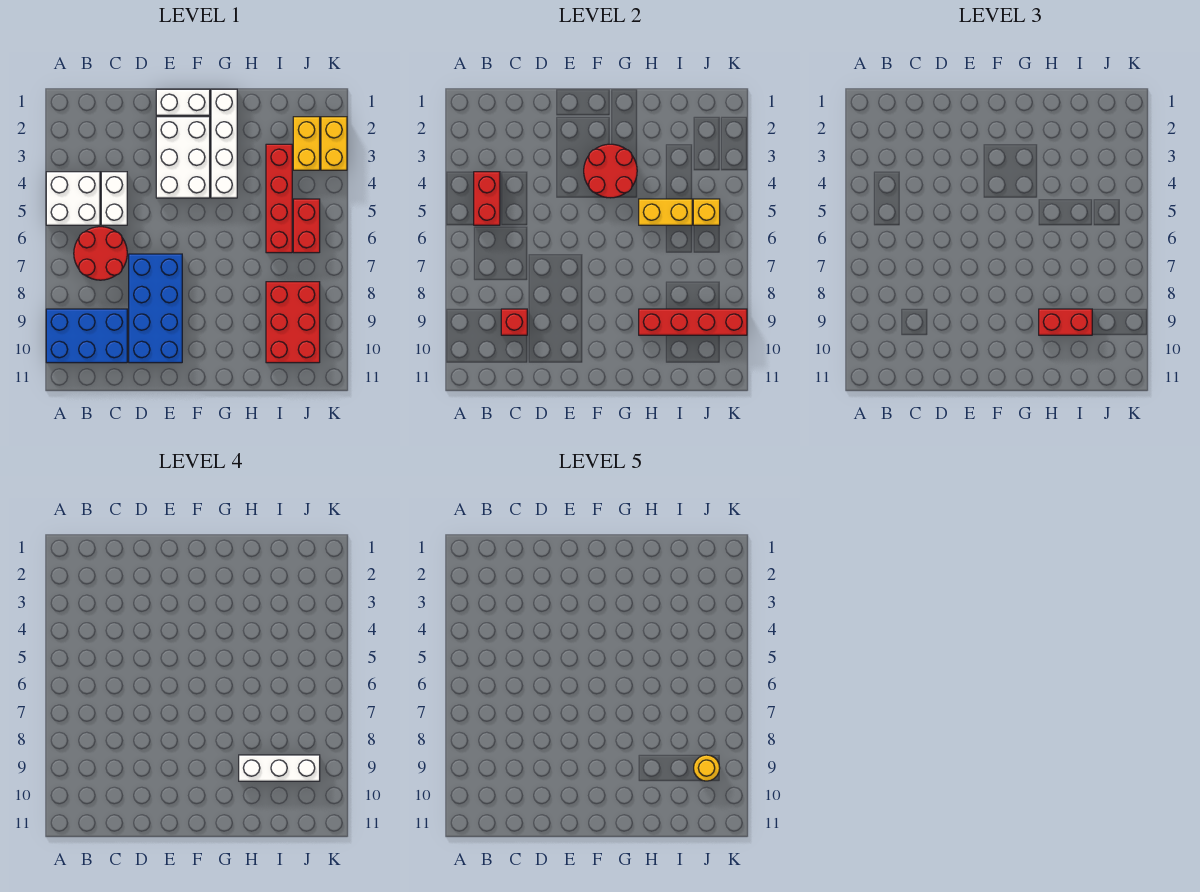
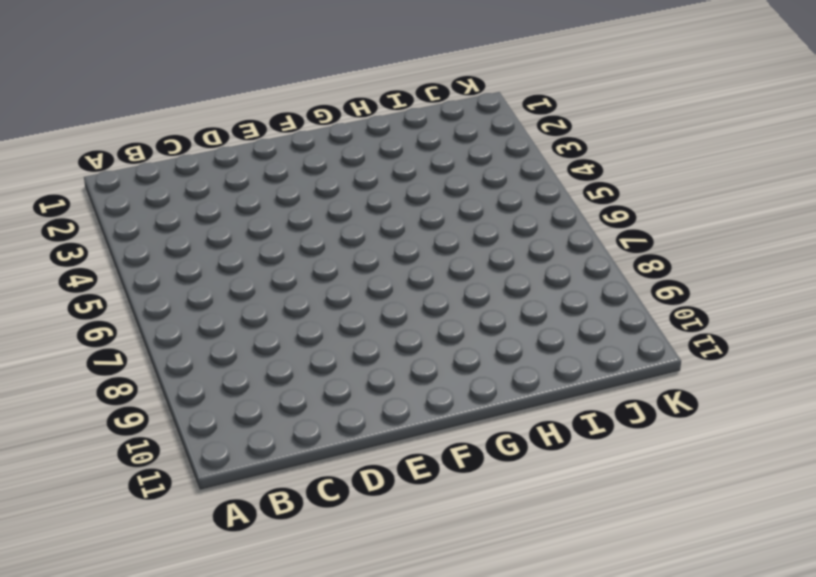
none -> white brick A4:B5 level 1
none -> blue brick A9:C10 level 1
none -> red round brick B6:C7 level 1

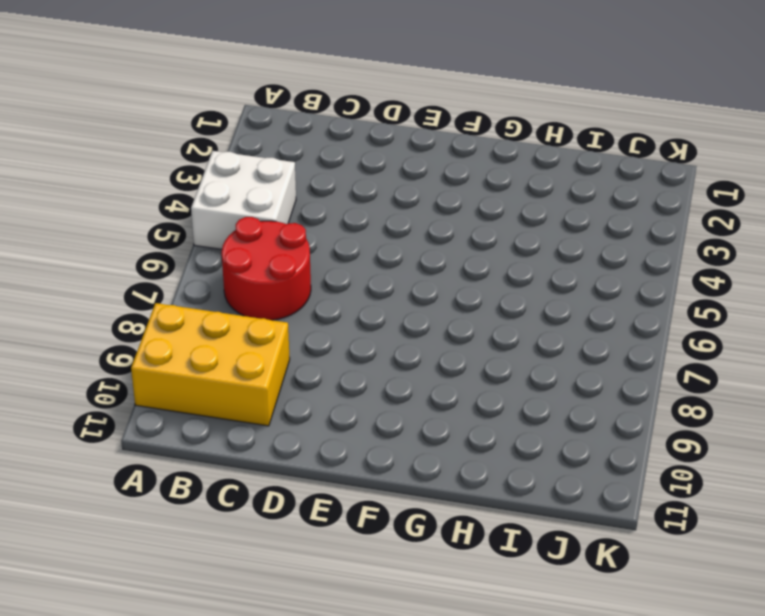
yellow brick A9:C10 level 1 -> blue brick A9:C10 level 1
none -> white brick C4:C5 level 1
none -> blue brick D7:E10 level 1
none -> white brick E1:F1 level 1

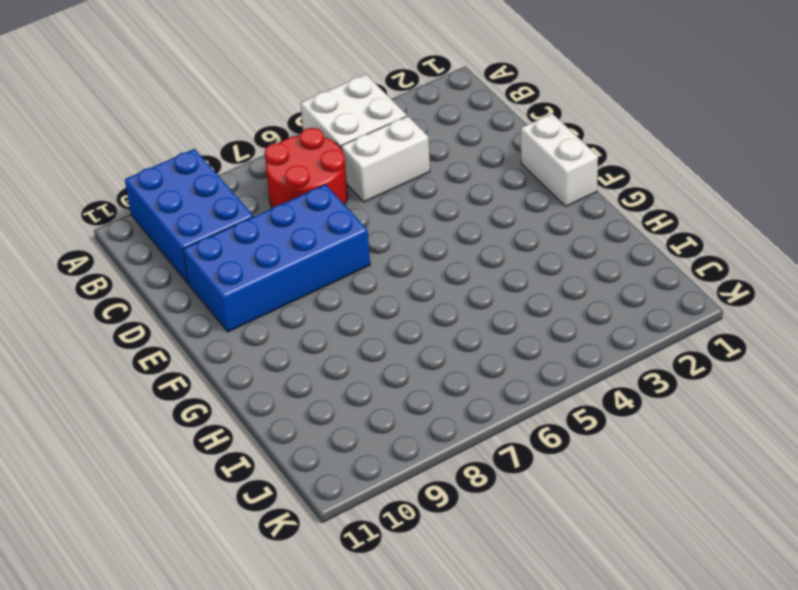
none -> white brick E2:F4 level 1
none -> white brick G1:G4 level 1
none -> red brick I3:I6 level 1

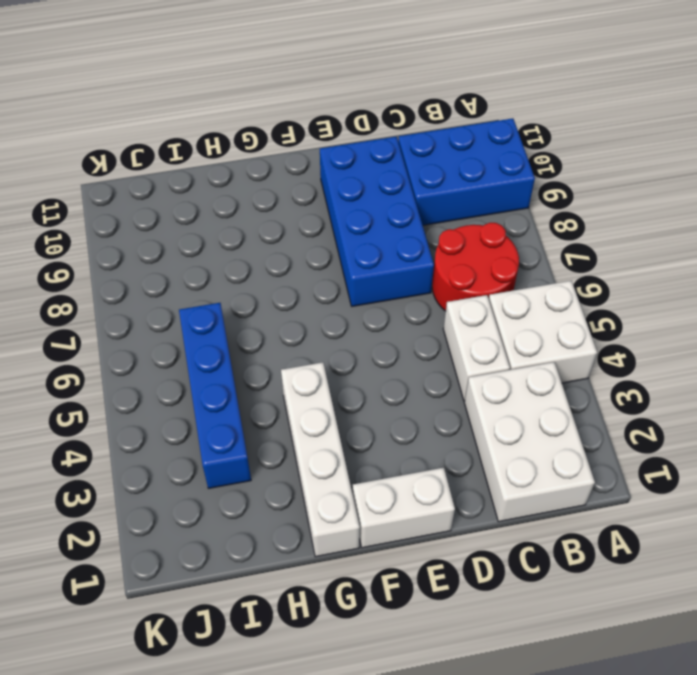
white brick B1:C3 level 1 -> white brick E2:F4 level 1
blue brick I3:I6 level 1 -> red brick I3:I6 level 1
none -> red brick I8:J10 level 1
none -> yellow brick J2:J3 level 1
none -> red brick J5:J6 level 1

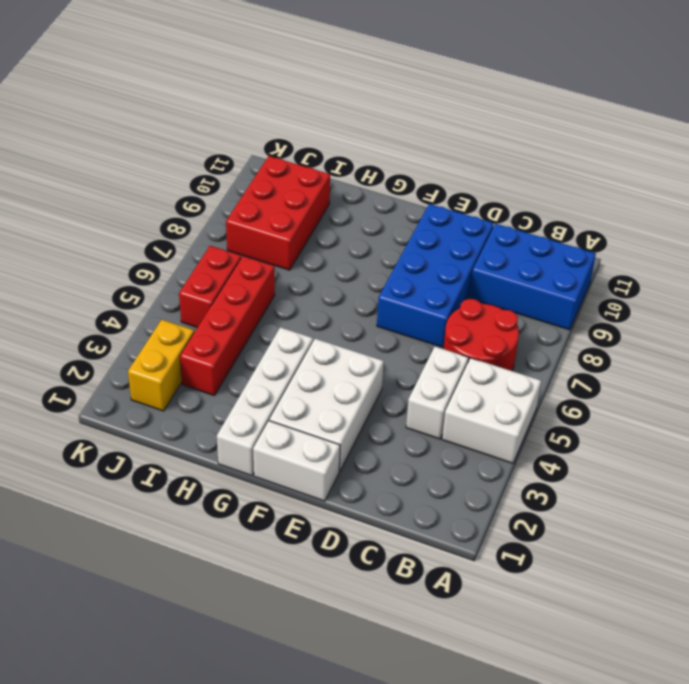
none -> yellow brick K2:K3 level 1
none -> red brick B4:B5 level 2
none -> red brick C9 level 2

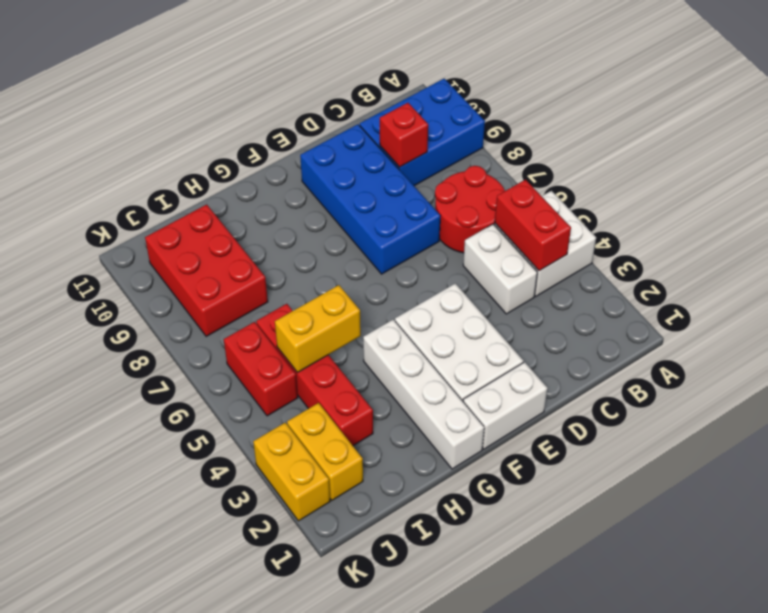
none -> red round brick F3:G4 level 2
none -> red brick H9:K9 level 2
none -> yellow brick J5 level 2

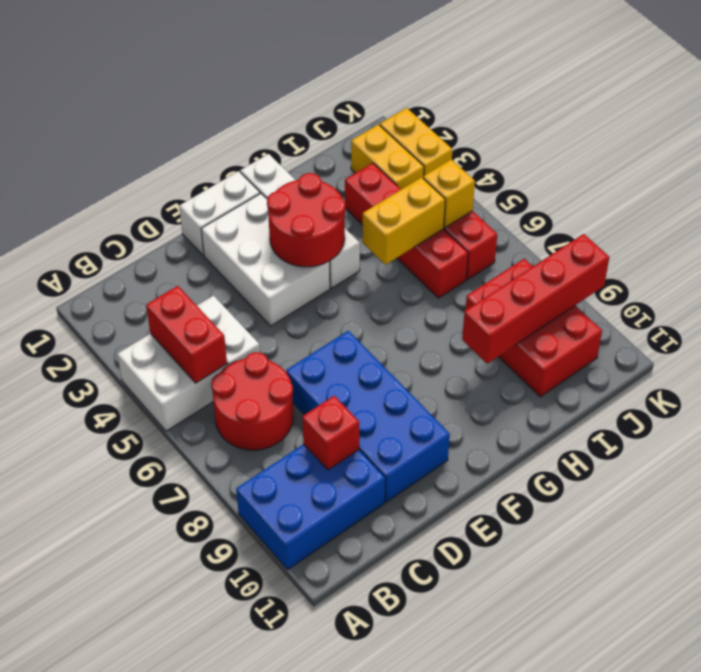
none -> red brick H9:I9 level 3
none -> white brick H9:J9 level 4
none -> yellow round brick J9 level 5

